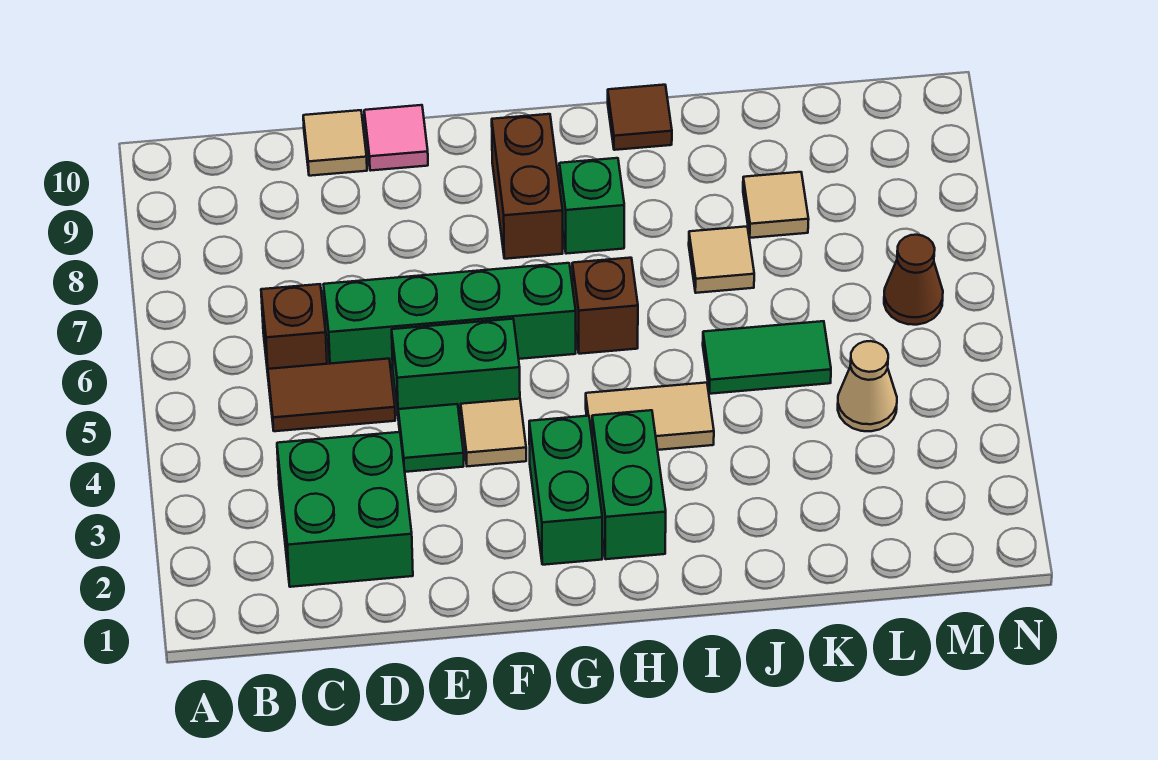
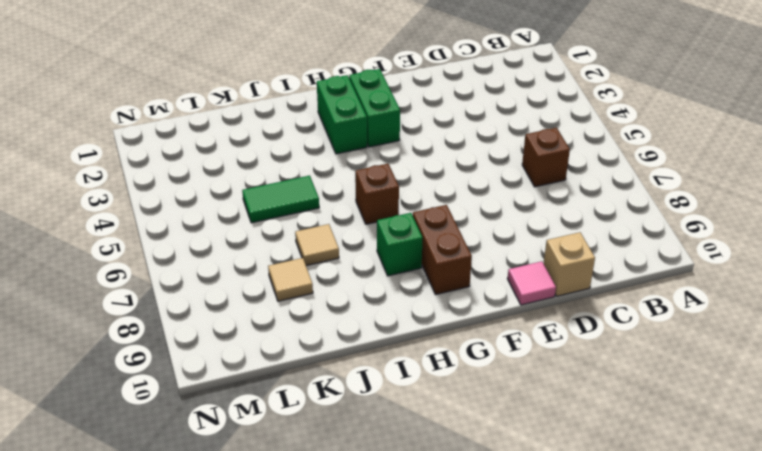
tan brick D10 level 1 -> tan tile D10 level 1
none -> green brick C2:D3 level 1
none -> brown tile C5:D5 level 1
none -> green brick D6:G6 level 1

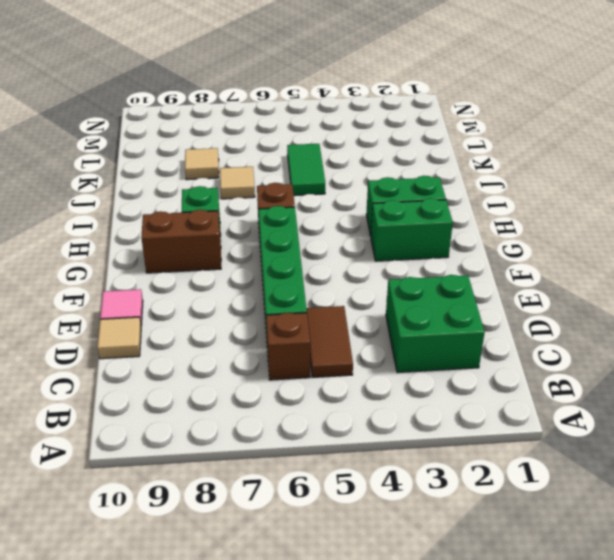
none -> green tile E4 level 1
none -> green brick E5:F5 level 1
none -> tan tile F4 level 1

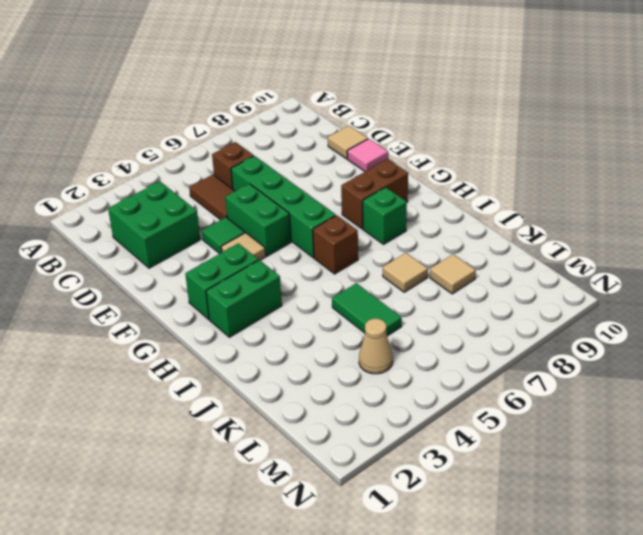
none -> tan tile H4:I4 level 1
none -> brown tile I10 level 1
none -> brown cone M6 level 1

